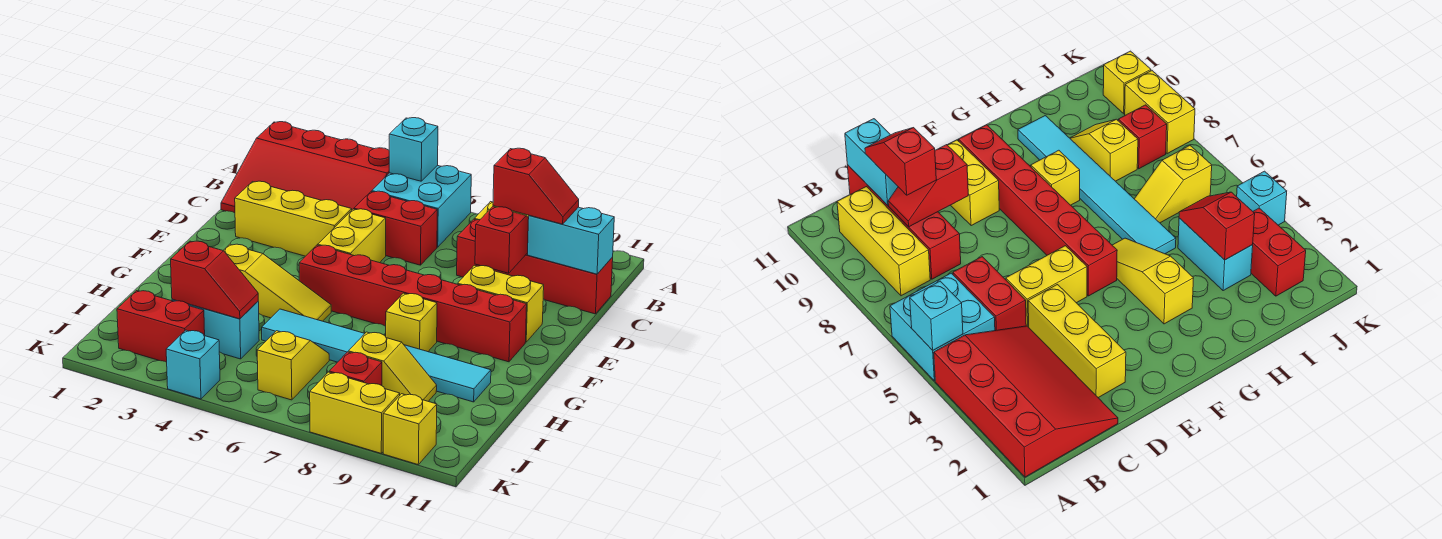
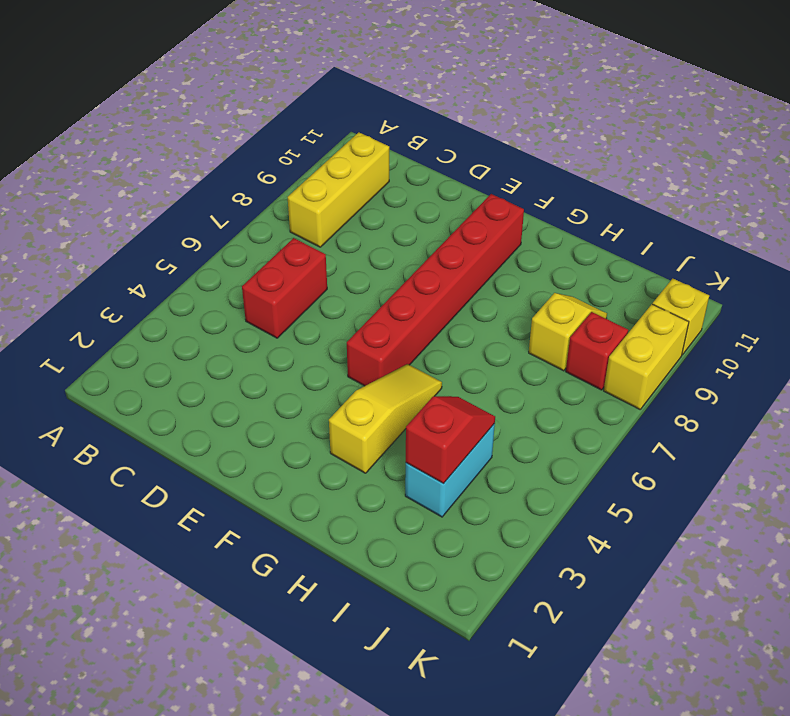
none -> red slope A1:C4 level 1 top A
none -> cyan brick A5:B6 level 1
none -> red brick C8:C11 level 1

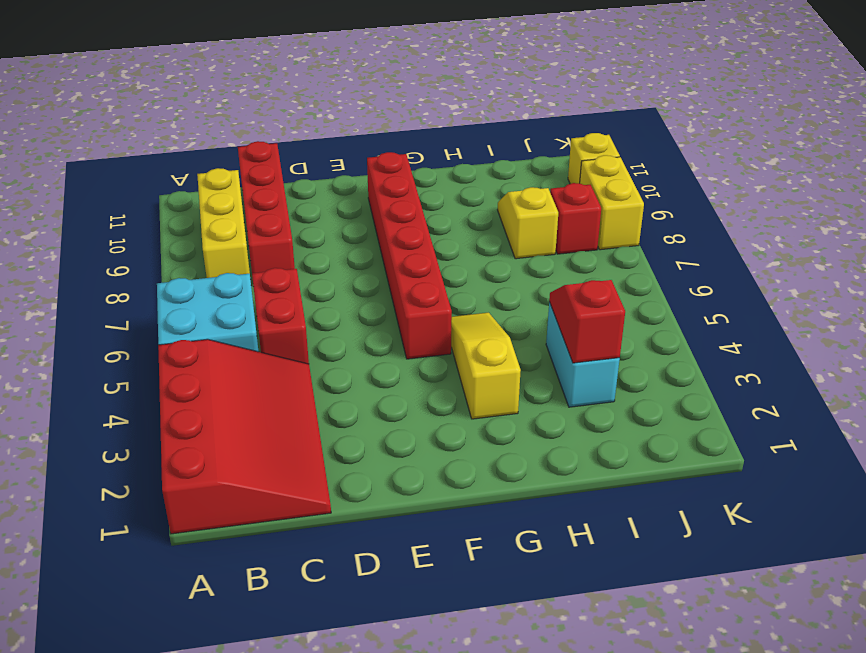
none -> yellow brick D2:D4 level 1
none -> yellow brick D5:E5 level 1
none -> yellow brick E9:E10 level 1

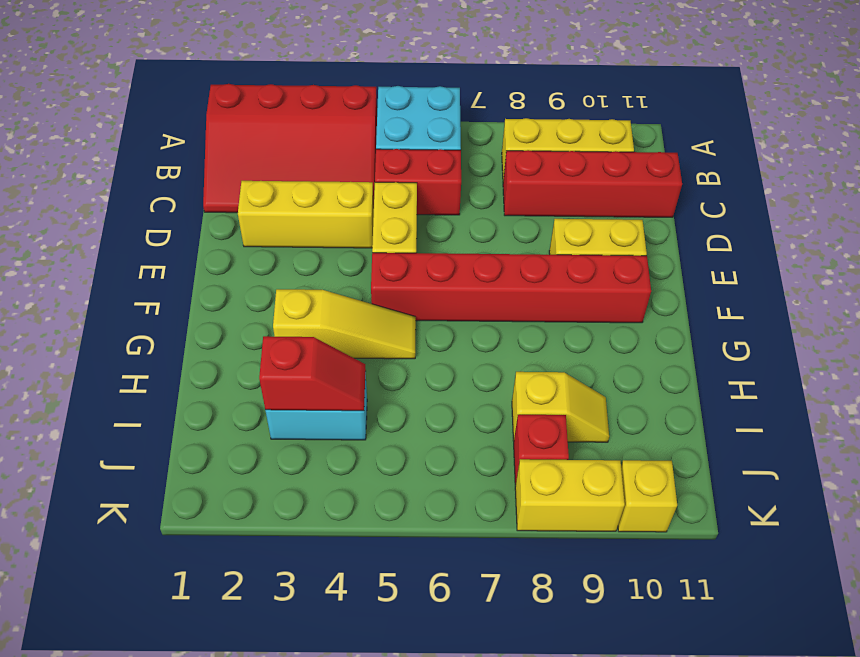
none -> yellow brick G8 level 1
none -> cyan tile H5:H10 level 1
none -> yellow slope I6:J6 level 1 top J

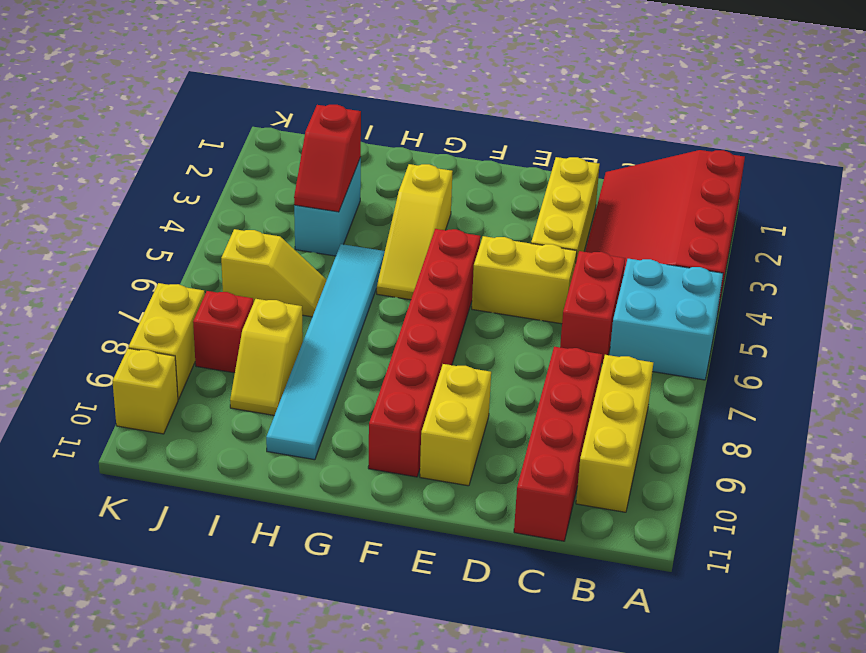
none -> yellow brick G8 level 1
none -> red brick J2:J3 level 1
none -> cyan brick K4 level 1

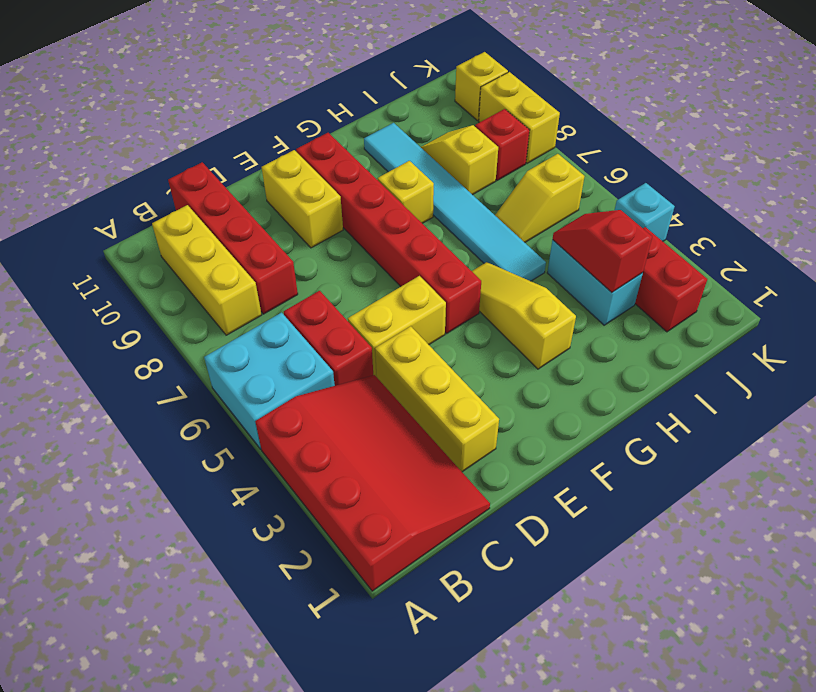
none -> cyan brick A5 level 2
none -> red slope C9:D9 level 2 top D
none -> cyan brick C10:C11 level 2

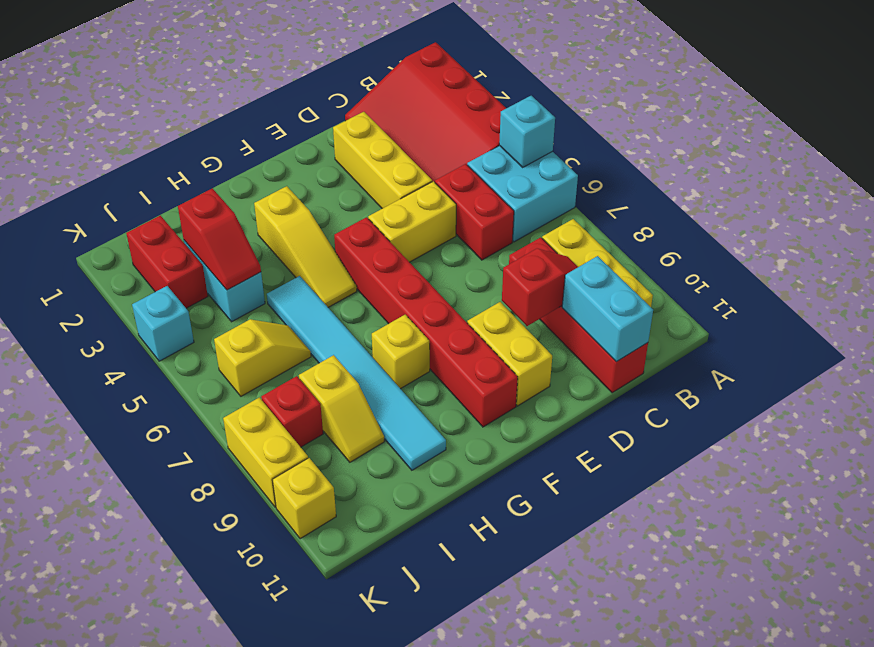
none -> red slope C9:C10 level 3 top 9

